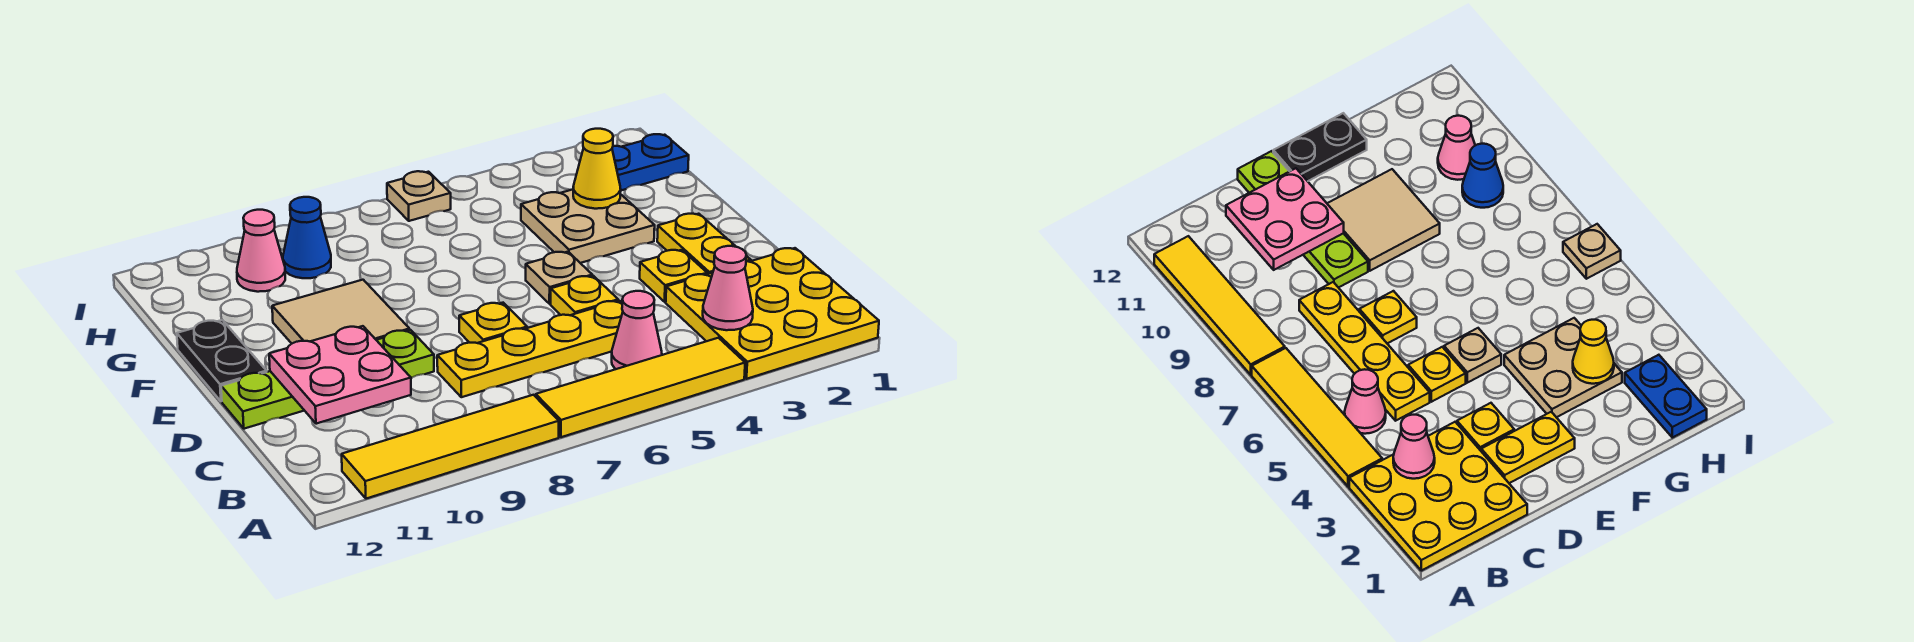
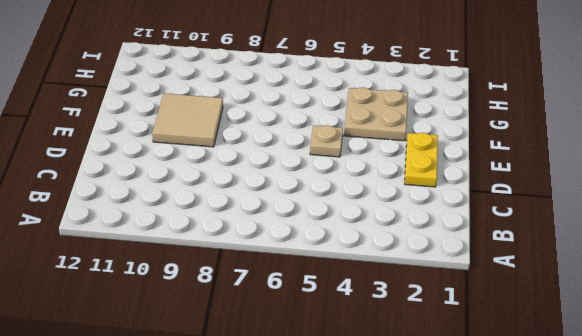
none -> yellow plate A1:C3 level 1
none -> yellow tile A4:A7 level 1
none -> yellow tile A8:A11 level 1

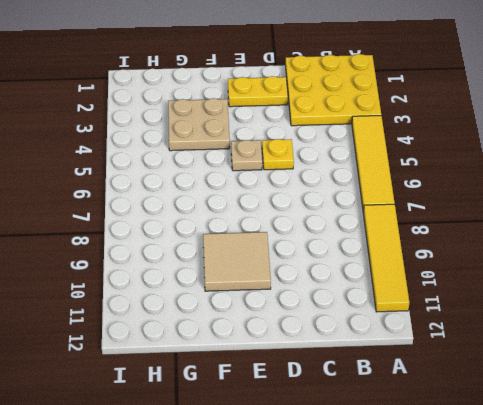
none -> pink cone B5 level 1
none -> yellow plate C5:C8 level 1
none -> yellow plate D3 level 1

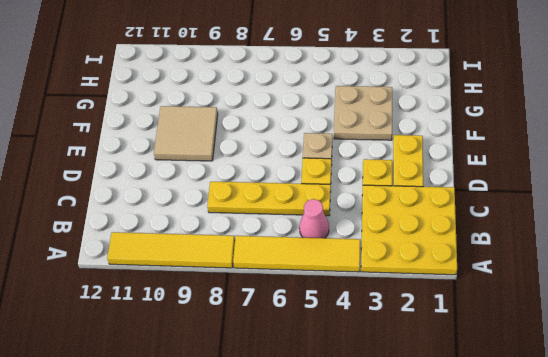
none -> yellow plate D7 level 1
none -> lime plate D9:D12 level 1
none -> black plate E12:F12 level 1

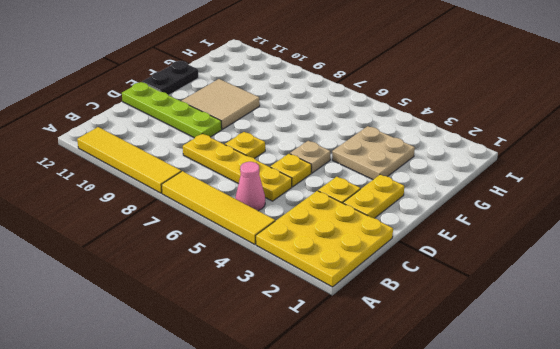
none -> blue plate H1:H2 level 1
none -> blue cone H9 level 1
none -> pink cone H10 level 1

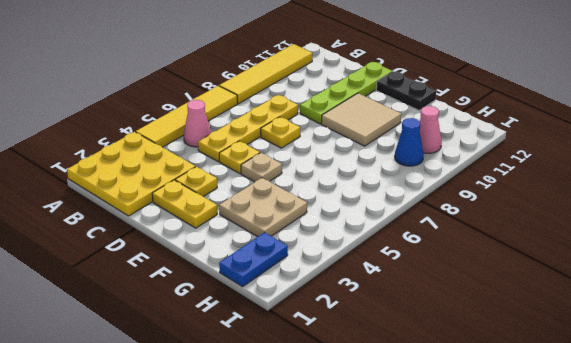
none -> tan plate I6 level 1
none -> pink cone B3 level 2
none -> pink plate C10:D11 level 2

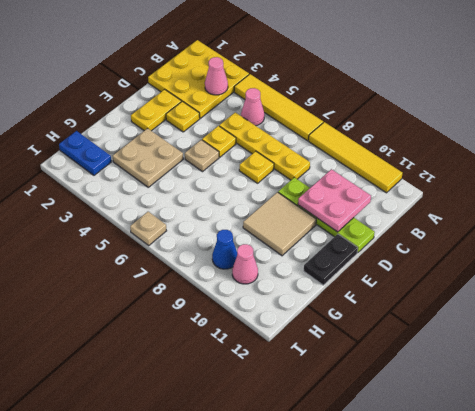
none -> yellow cone G3 level 2

